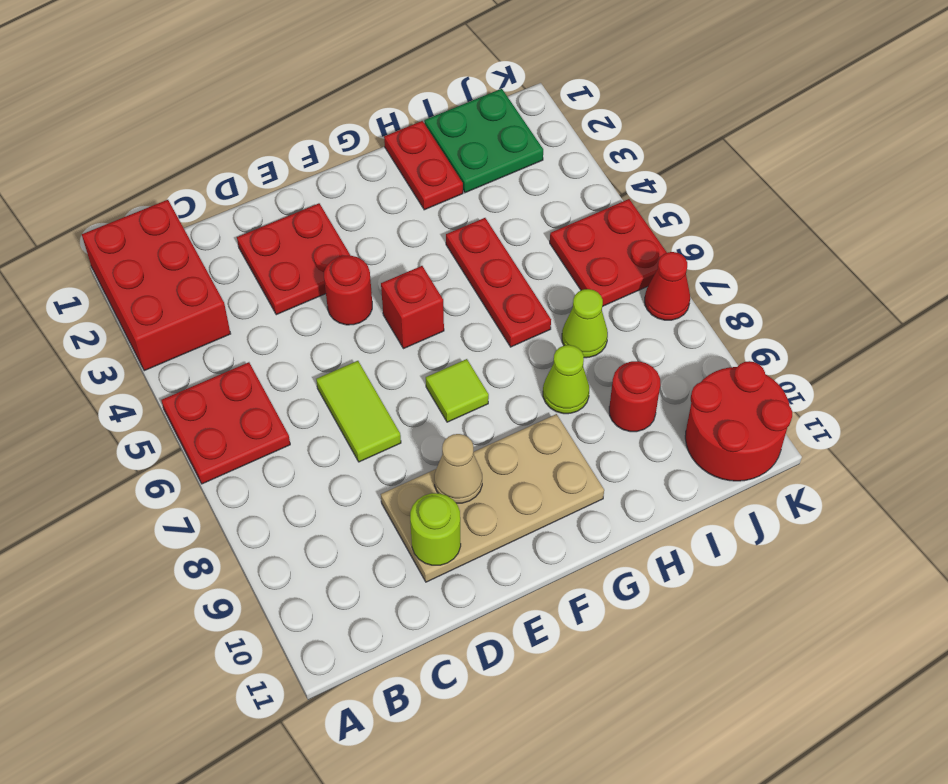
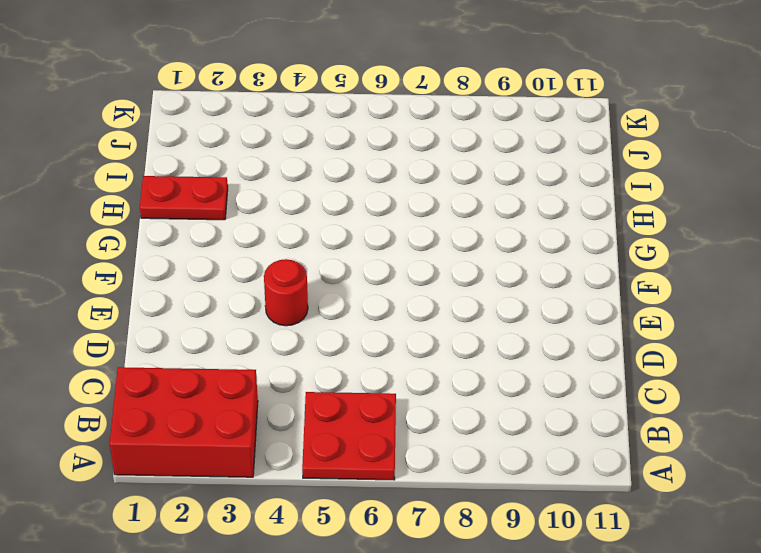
none -> red plate D2:E3 level 1
none -> lime tile D6:D7 level 1
none -> tan plate D9:G10 level 1

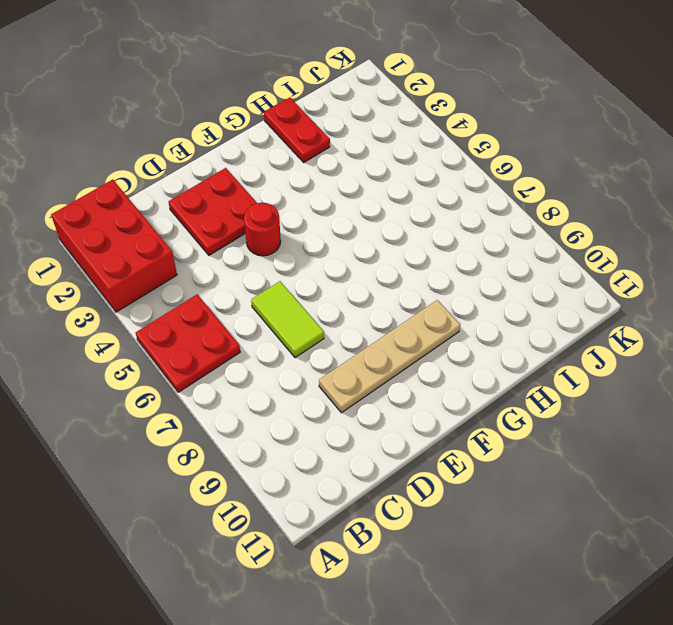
tan plate D9:G9 level 1 -> tan plate D9:G10 level 1
none -> red brick F5 level 1
none -> lime tile F7 level 1
none -> red plate H4:H6 level 1

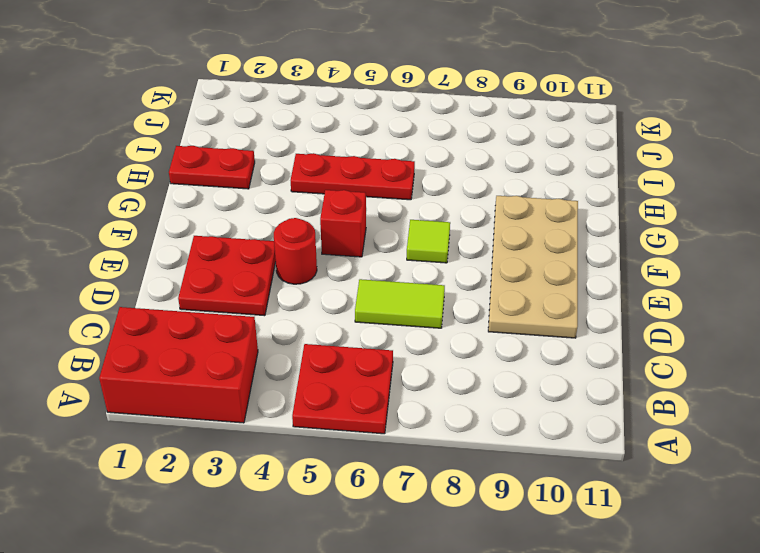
none -> lime cone H8 level 1
none -> green plate I1:J2 level 1
none -> lime cone I7 level 1

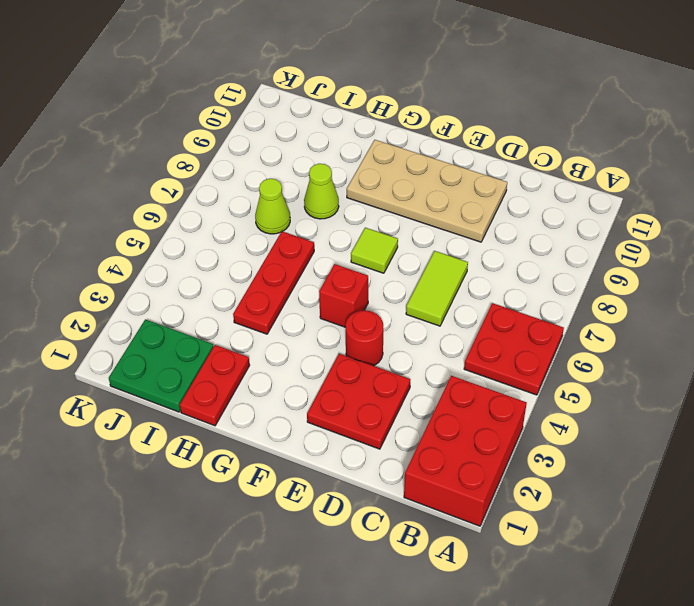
none -> red round brick I9 level 1
none -> red plate J5:K6 level 1
none -> red round brick J10:K11 level 1

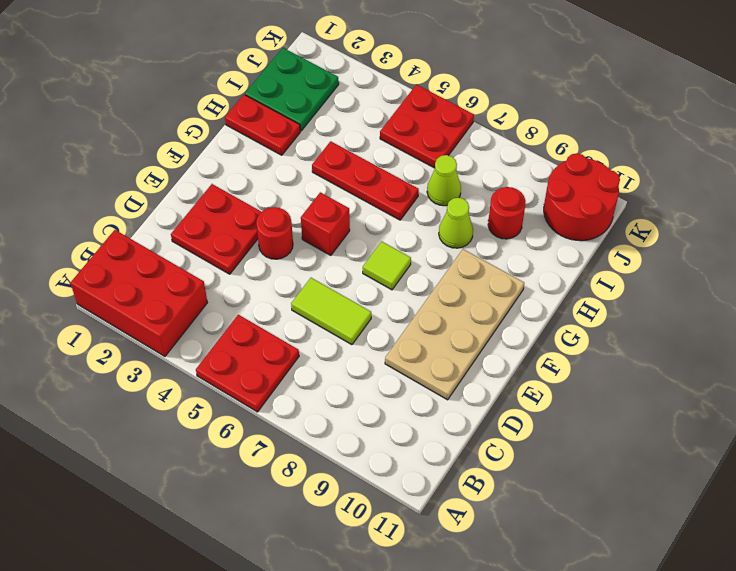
none -> red cone K7 level 1
none -> lime round brick D10 level 2
none -> tan cone E9 level 2

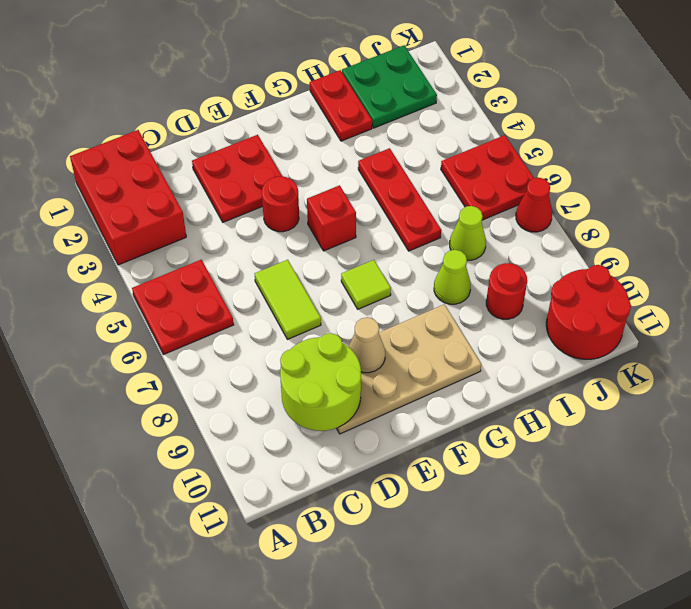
lime round brick C9:D10 level 2 -> lime round brick D10 level 2

